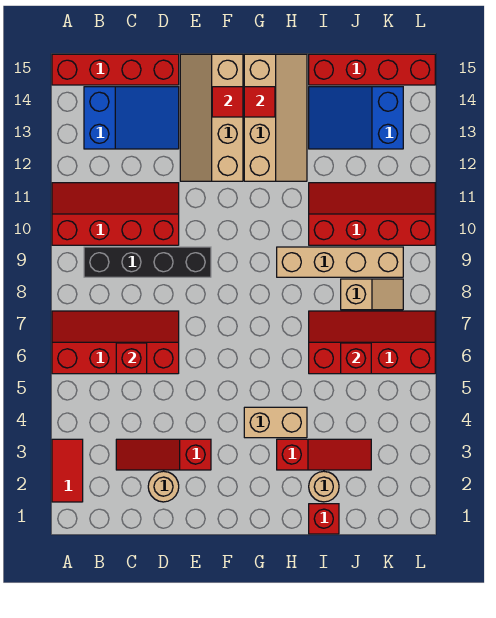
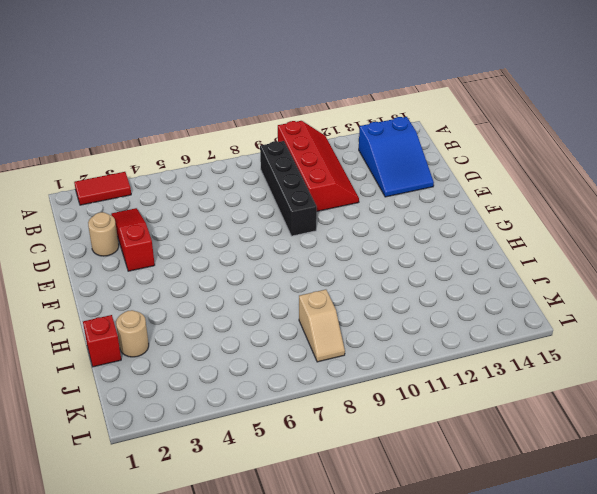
none -> red slope A6:D7 level 1 top 6
none -> red brick A15:D15 level 1
none -> tan slope E12:F15 level 1 top F

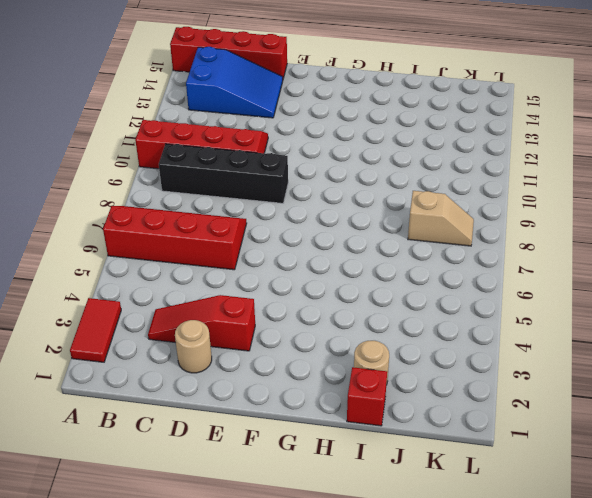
none -> tan slope E12:F15 level 1 top F
none -> tan brick G4:H4 level 1
none -> tan slope G12:H15 level 1 top G

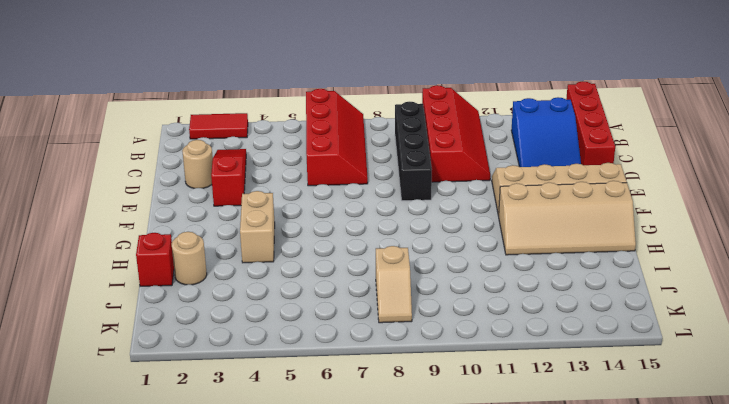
none -> red slope H3:J3 level 1 top H
none -> tan brick H9:K9 level 1
none -> red slope I6:L7 level 1 top 6

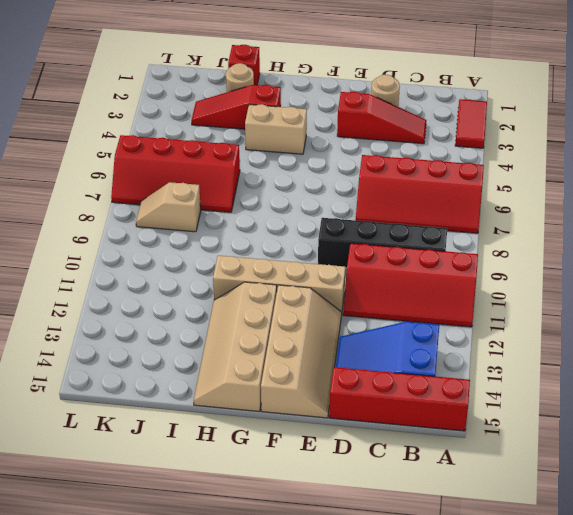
tan brick E11:H11 level 1 -> tan brick H9:K9 level 1
none -> red slope I10:L11 level 1 top 10
none -> blue slope I13:K14 level 1 top K
none -> red brick I15:L15 level 1

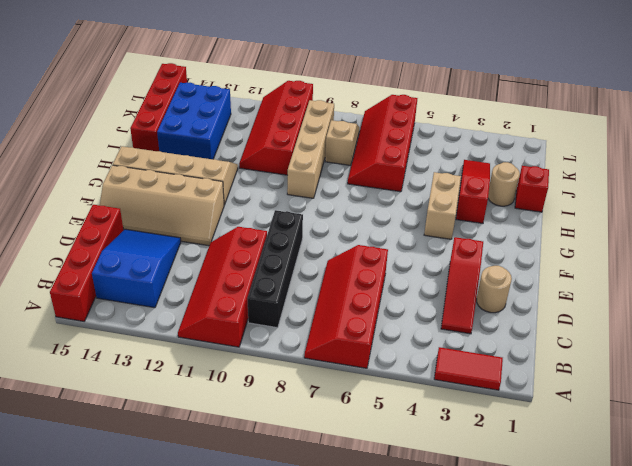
blue brick I13:K14 level 1 -> blue slope I13:K14 level 1 top K
none -> red brick C6 level 2
none -> red tile F14 level 2
none -> red tile G14 level 2

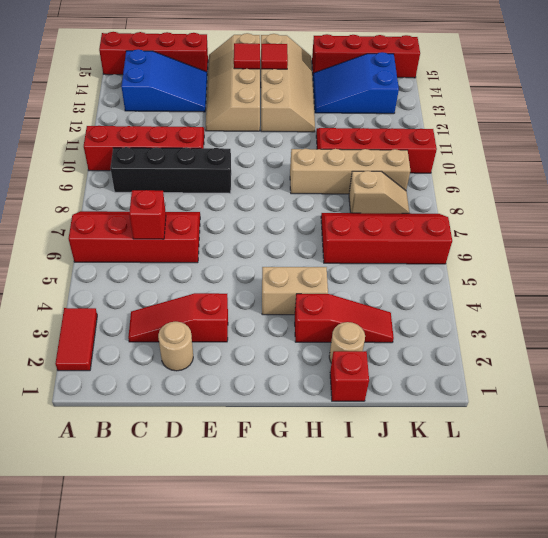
none -> red brick J6 level 2

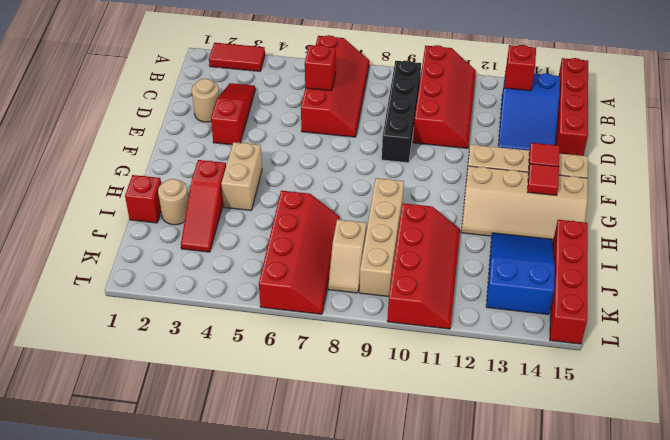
red brick B13 level 2 -> red brick J6 level 2

